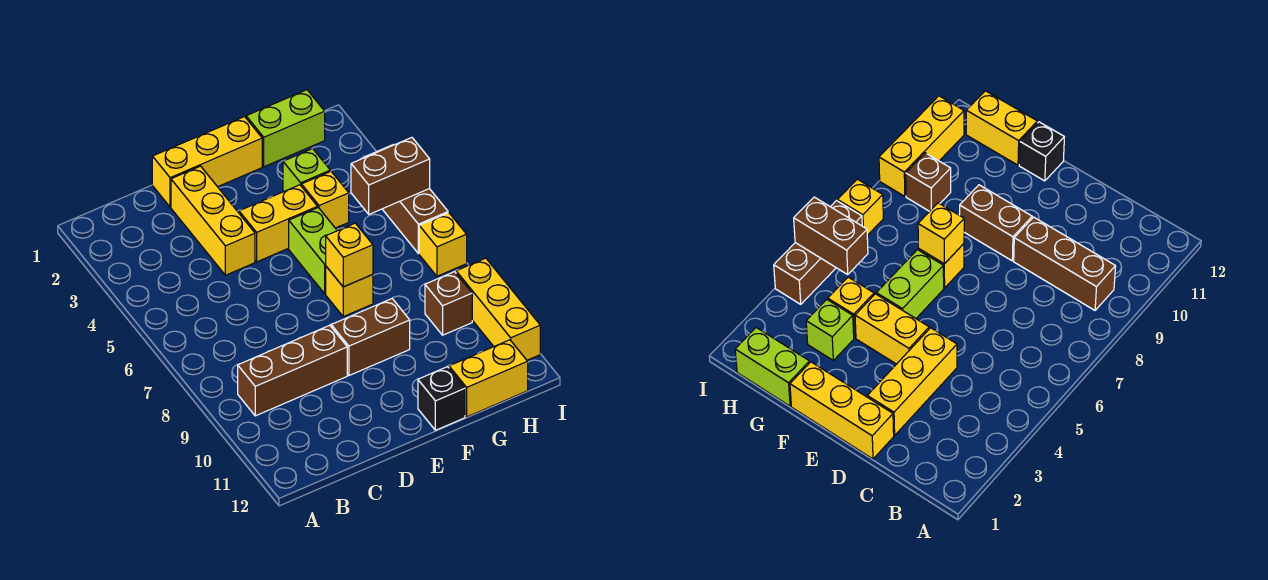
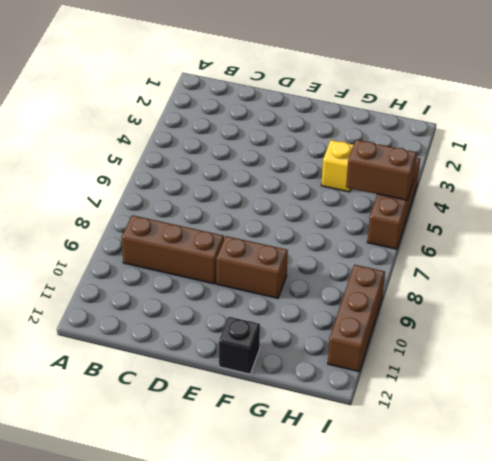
brown brick I9:I11 level 1 -> yellow brick I9:I11 level 1
none -> yellow brick D1:F1 level 1
none -> yellow brick D2:D4 level 1
none -> yellow brick E4:F4 level 1

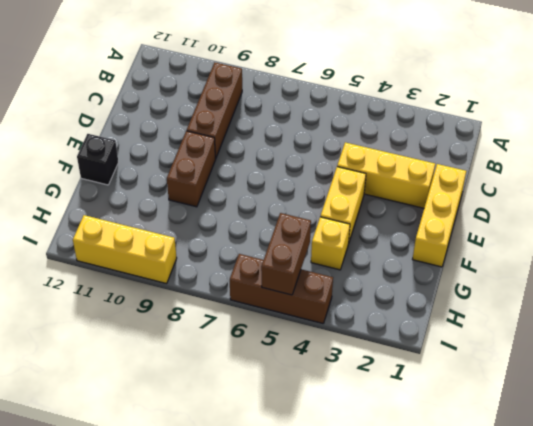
none -> lime brick F5:F6 level 1
none -> yellow brick F7 level 1
none -> lime brick G1:H1 level 1

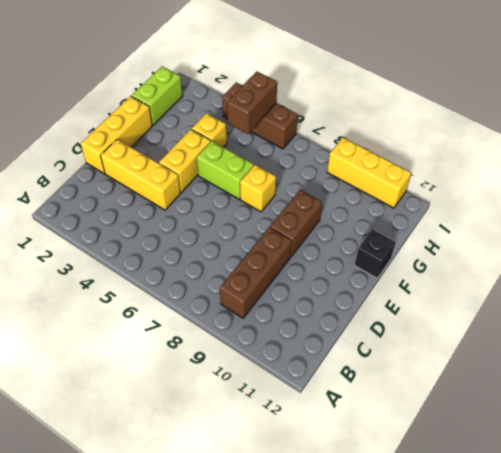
none -> lime brick G3 level 1
none -> yellow brick G12:H12 level 1
none -> brown brick H9 level 1

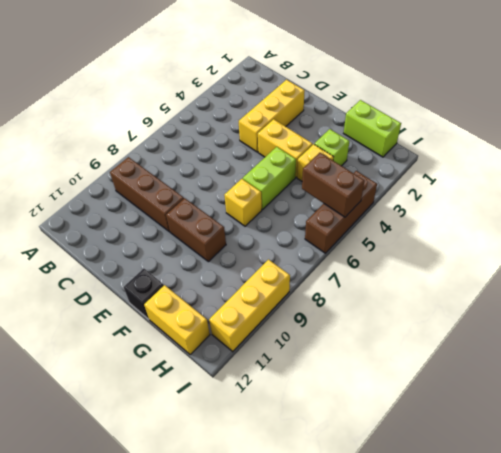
none -> yellow brick D1:F1 level 1
none -> brown brick H9 level 1
none -> yellow brick I7 level 1

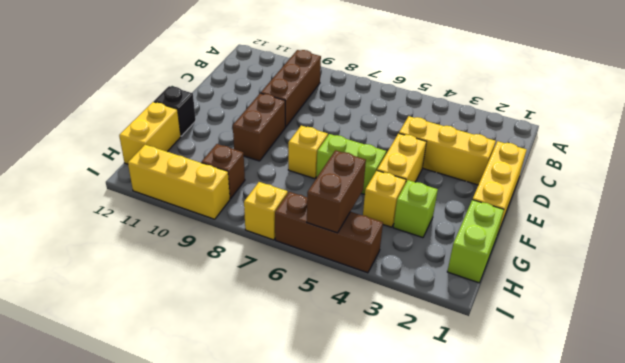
none -> yellow brick F7 level 2

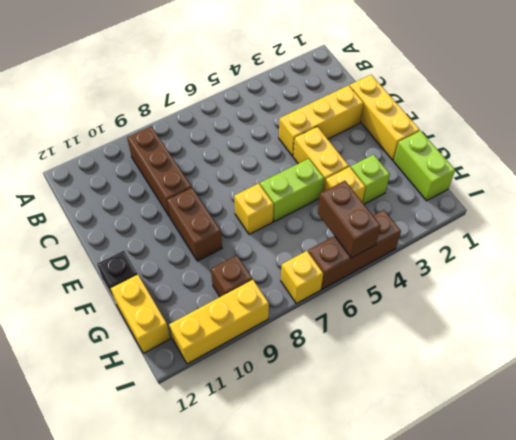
none -> yellow brick F7 level 2

